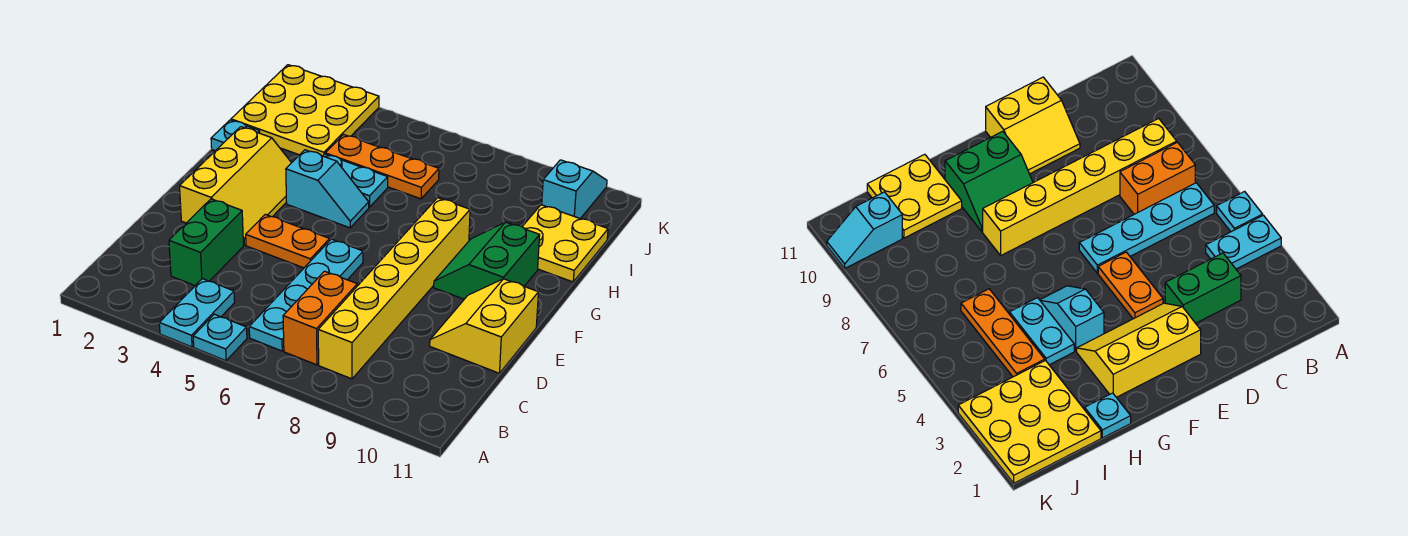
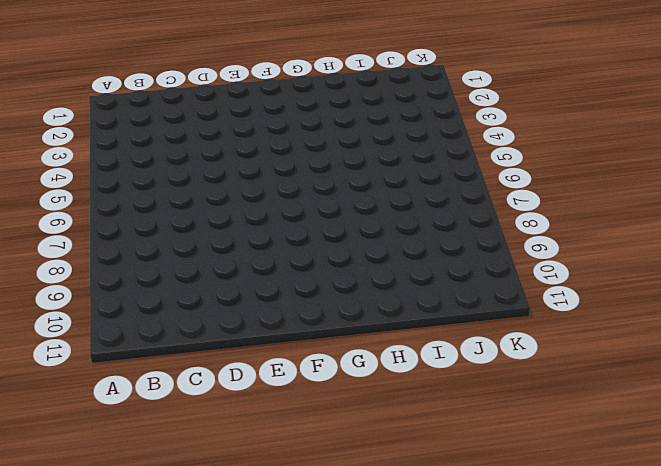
none -> cyan plate A4:B4 level 1
none -> cyan plate A5 level 1
none -> cyan plate B6:E6 level 1

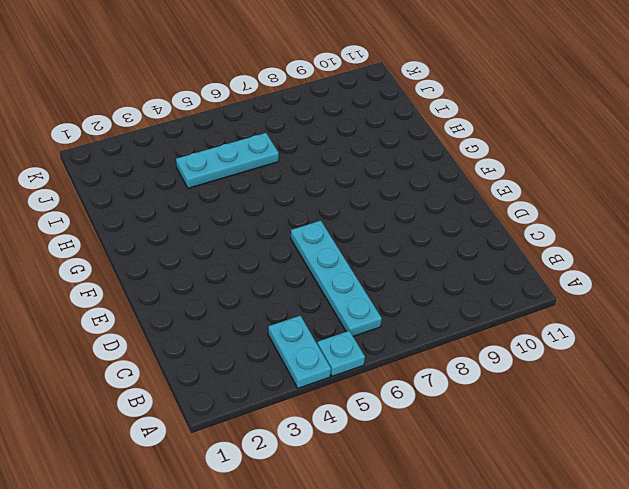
cyan plate I4:I6 level 1 -> orange plate I4:I6 level 1
none -> orange brick B7:C7 level 1
none -> yellow brick B8:G8 level 1
none -> green brick C3:D3 level 1

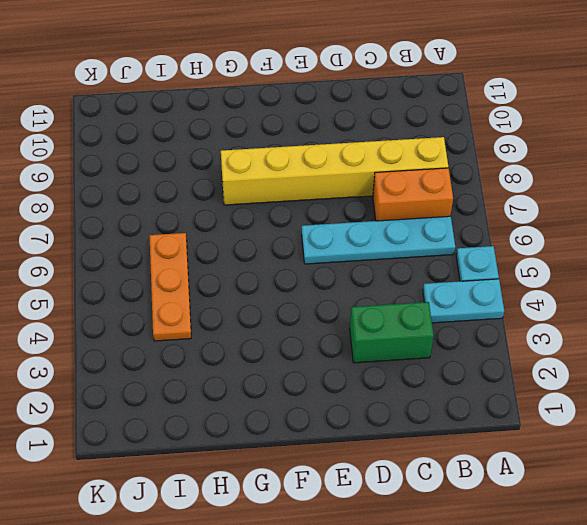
none -> yellow slope D10:E11 level 1 top 11
none -> yellow slope E2:G3 level 1 top 2
none -> orange plate E4:E5 level 1

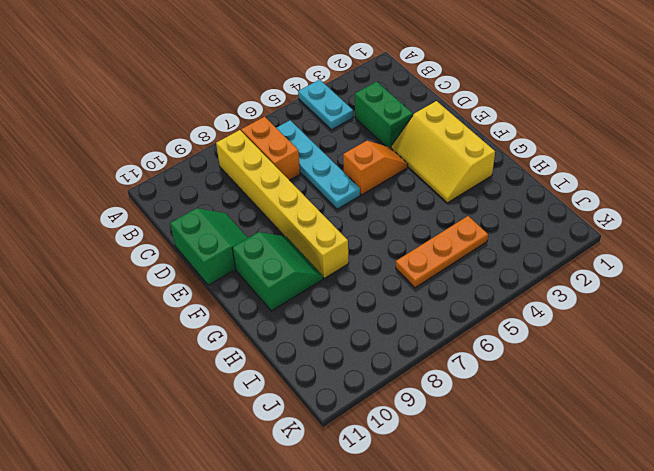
green slope D10:E11 level 1 top 11 -> yellow slope D10:E11 level 1 top 11
orange slope E4:E5 level 1 top 5 -> orange plate E4:E5 level 1
none -> cyan plate A5 level 1
none -> cyan slope G4:G5 level 1 top 4
none -> cyan plate H1 level 1

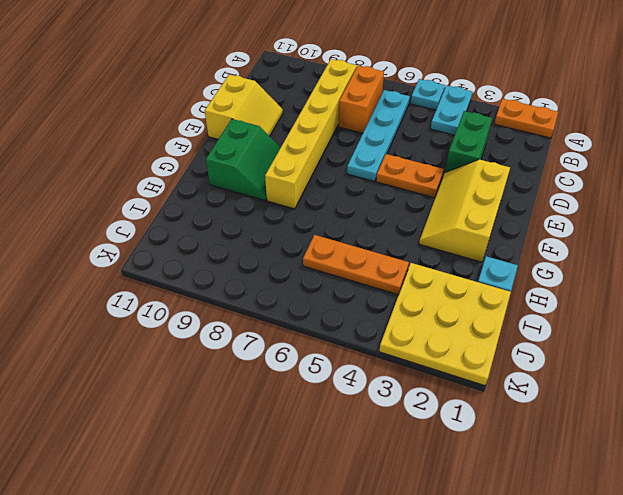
orange plate A1:A2 level 1 -> none
none -> cyan slope G4:G5 level 1 top 4
none -> cyan plate H4:H5 level 1
none -> yellow plate H10:I11 level 1

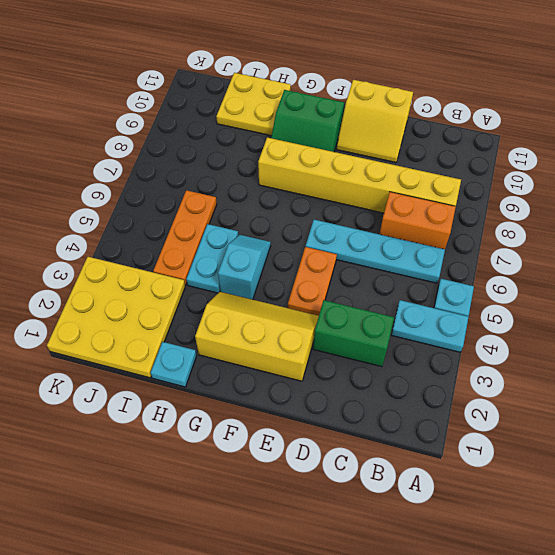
none -> cyan slope J10:K10 level 1 top J

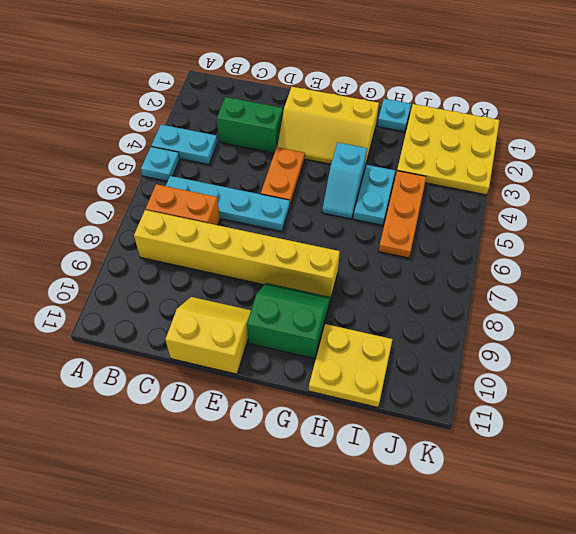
none -> cyan slope J10:K10 level 1 top J

